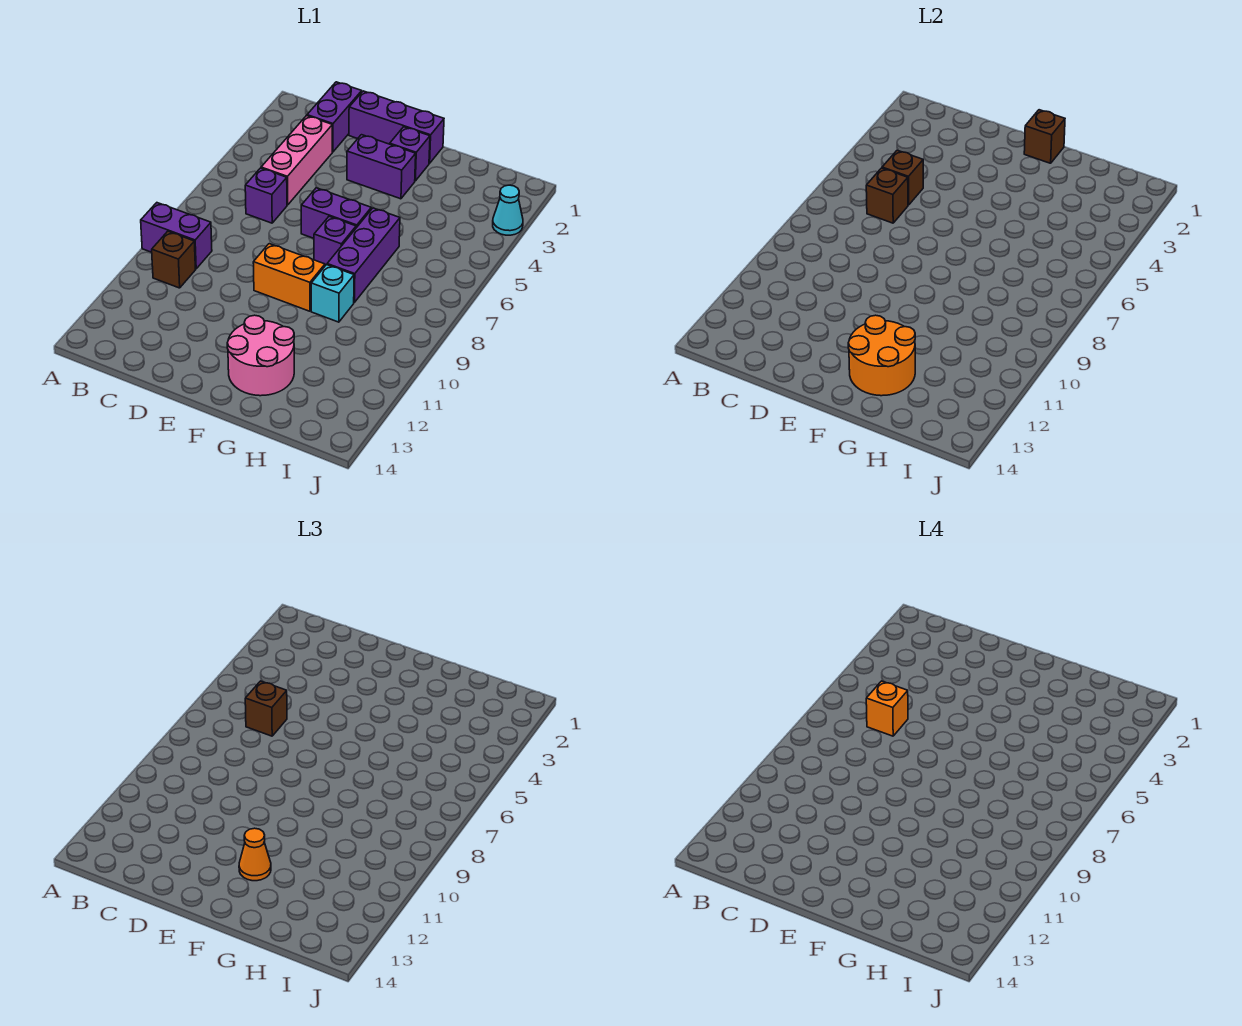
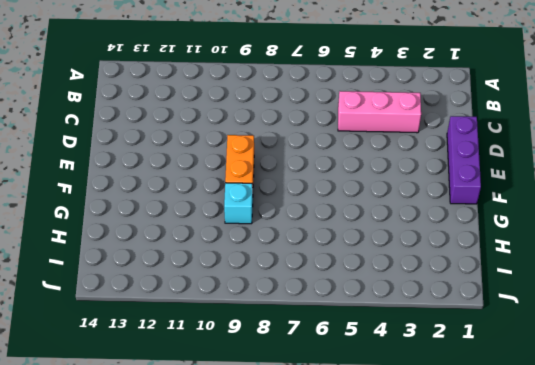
none -> purple brick A9:B9 level 1
none -> brown brick B10 level 1
none -> purple brick C1:C2 level 1

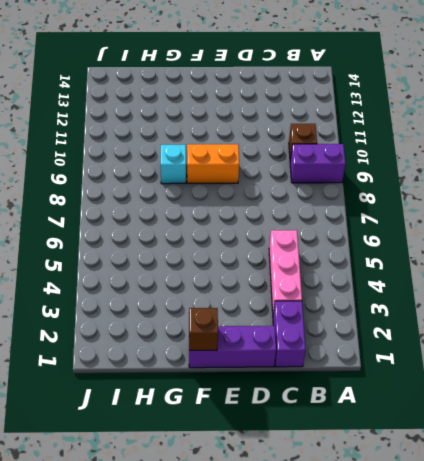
none -> purple brick C6 level 1
none -> purple brick E3:F3 level 1
none -> purple brick E6:F6 level 1

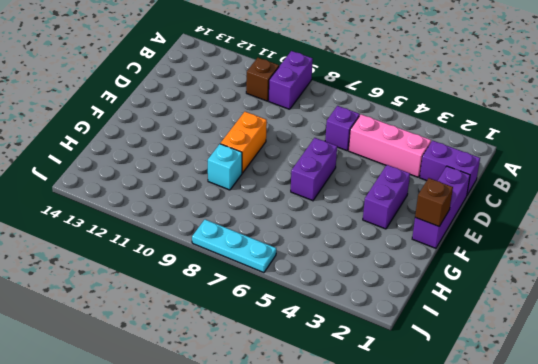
cyan plate J6:J8 level 1 -> none
none -> purple brick F2 level 1
none -> purple brick F7 level 1
none -> pink round brick F12:G13 level 1

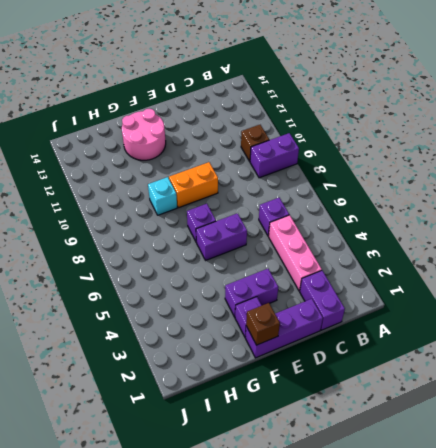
none -> purple brick G6:G8 level 1
none -> cyan cone J3 level 1
none -> brown brick C5 level 2

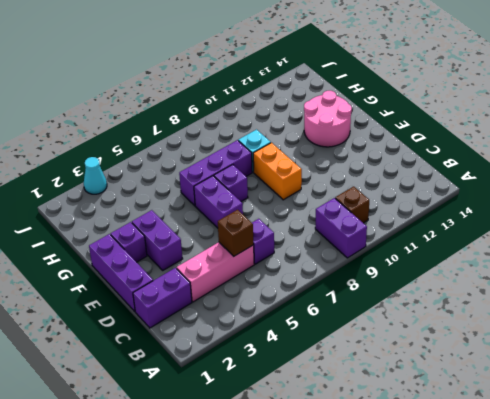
none -> brown brick C6 level 2
none -> brown brick F1 level 2
none -> orange round brick F12:G13 level 2

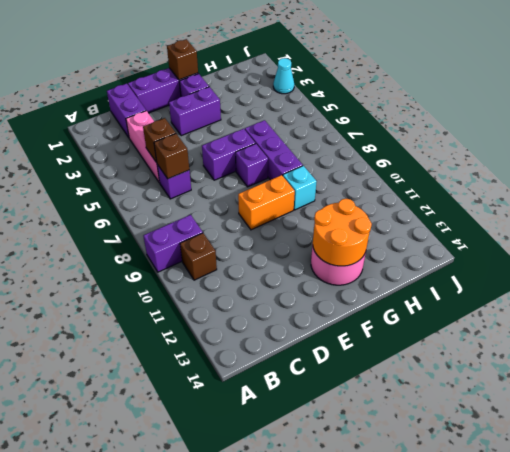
none -> brown brick C6 level 3
none -> orange cone F12 level 3
none -> orange brick C6 level 4

